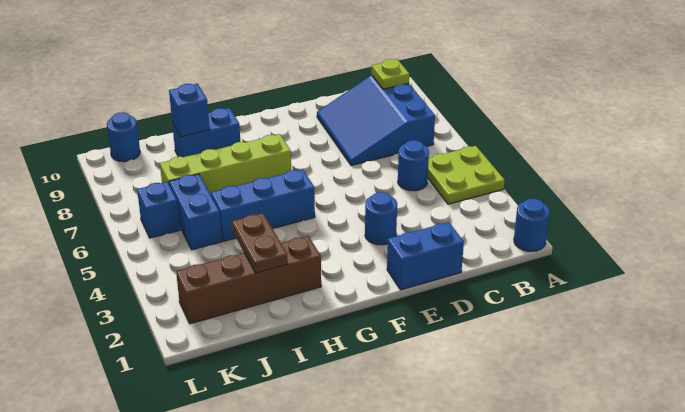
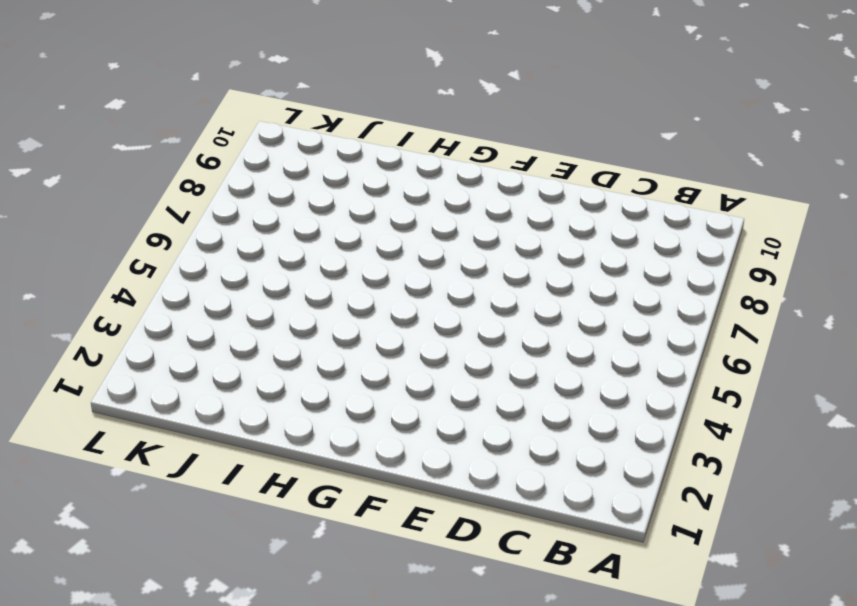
none -> blue round brick A1 level 1
none -> lime plate A4:B5 level 1
none -> blue slope B7:D9 level 1 top B

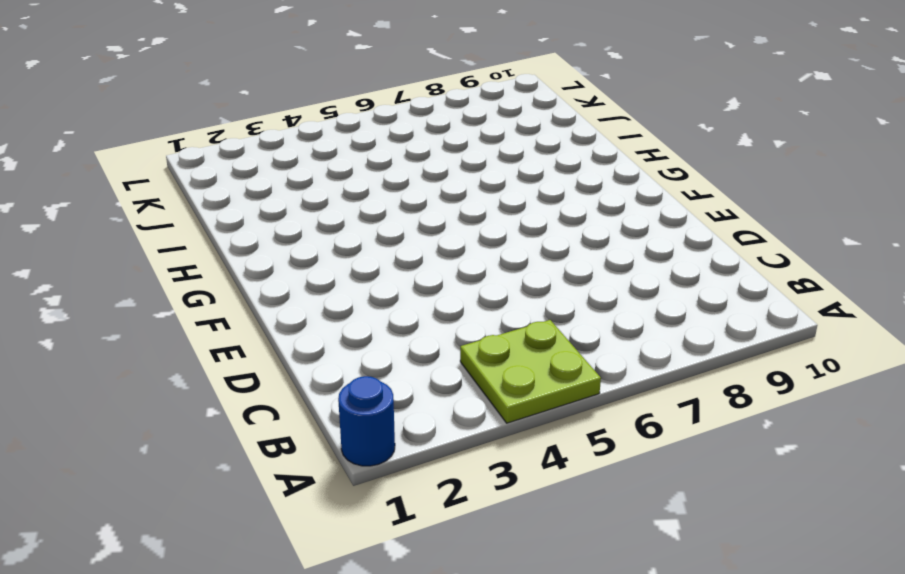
none -> blue slope B7:D9 level 1 top B
none -> blue round brick C5 level 1
none -> blue brick D1:E1 level 1

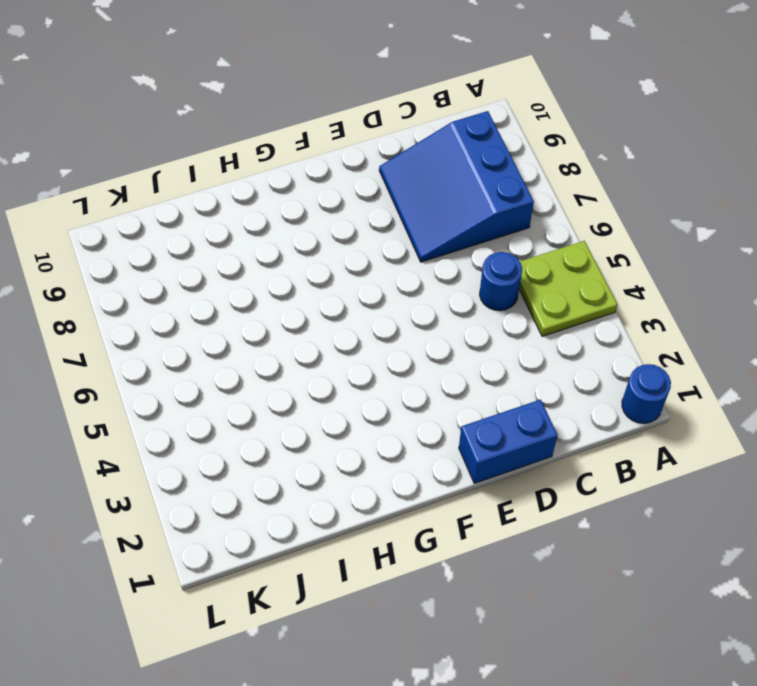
none -> blue round brick E3 level 1
none -> blue brick G5:I5 level 1
none -> lime brick G7:J7 level 1

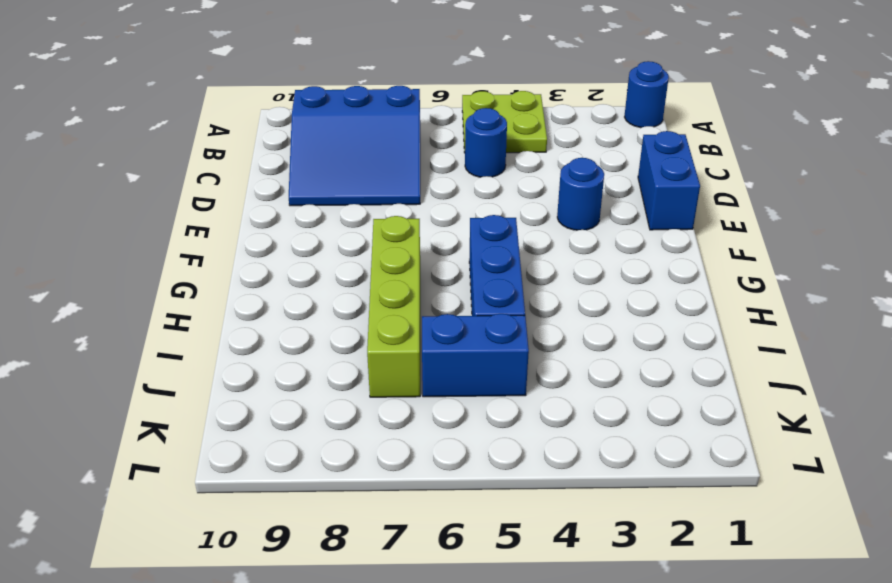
none -> brown brick H2:K2 level 1
none -> blue brick H9:I9 level 1
none -> blue brick K6 level 1

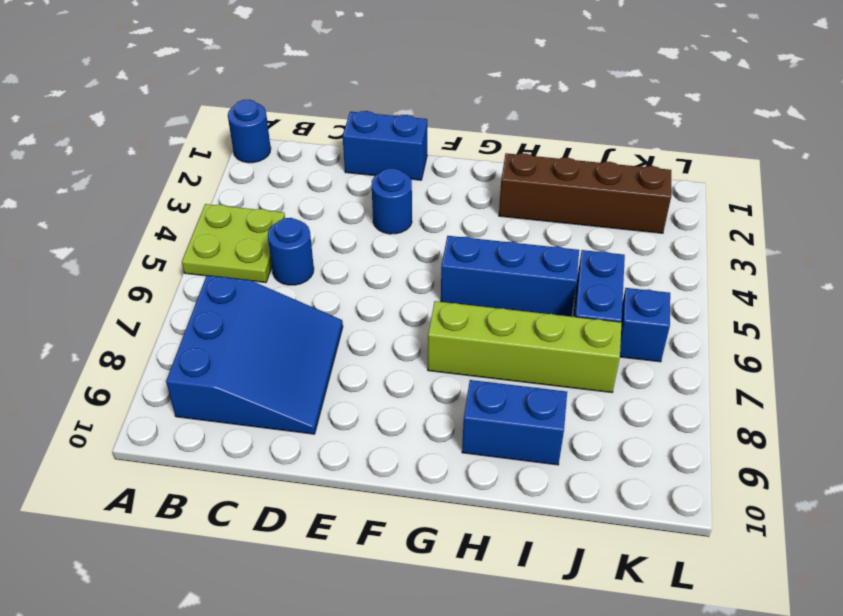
none -> blue round brick K10 level 1
none -> lime plate B9 level 2
none -> brown plate I2:I3 level 2

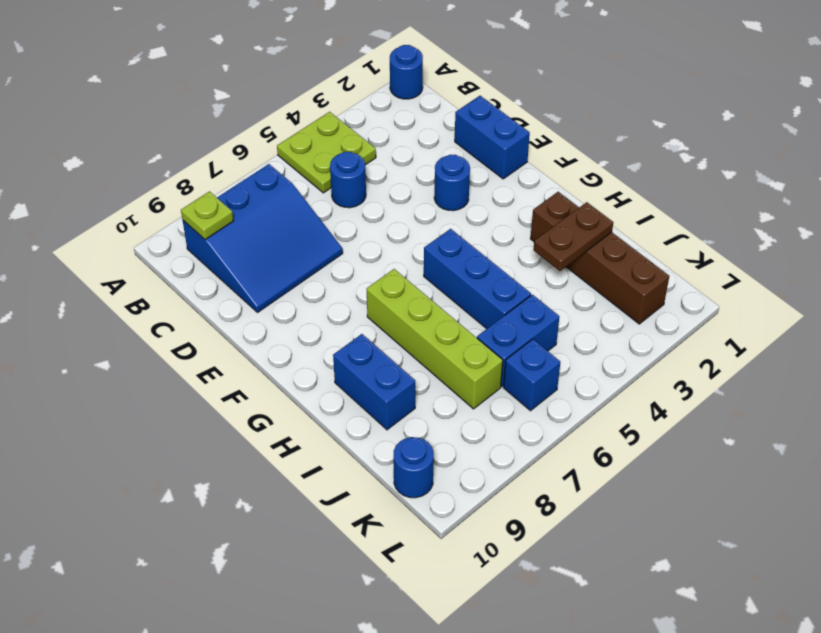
none -> blue brick I9 level 2

